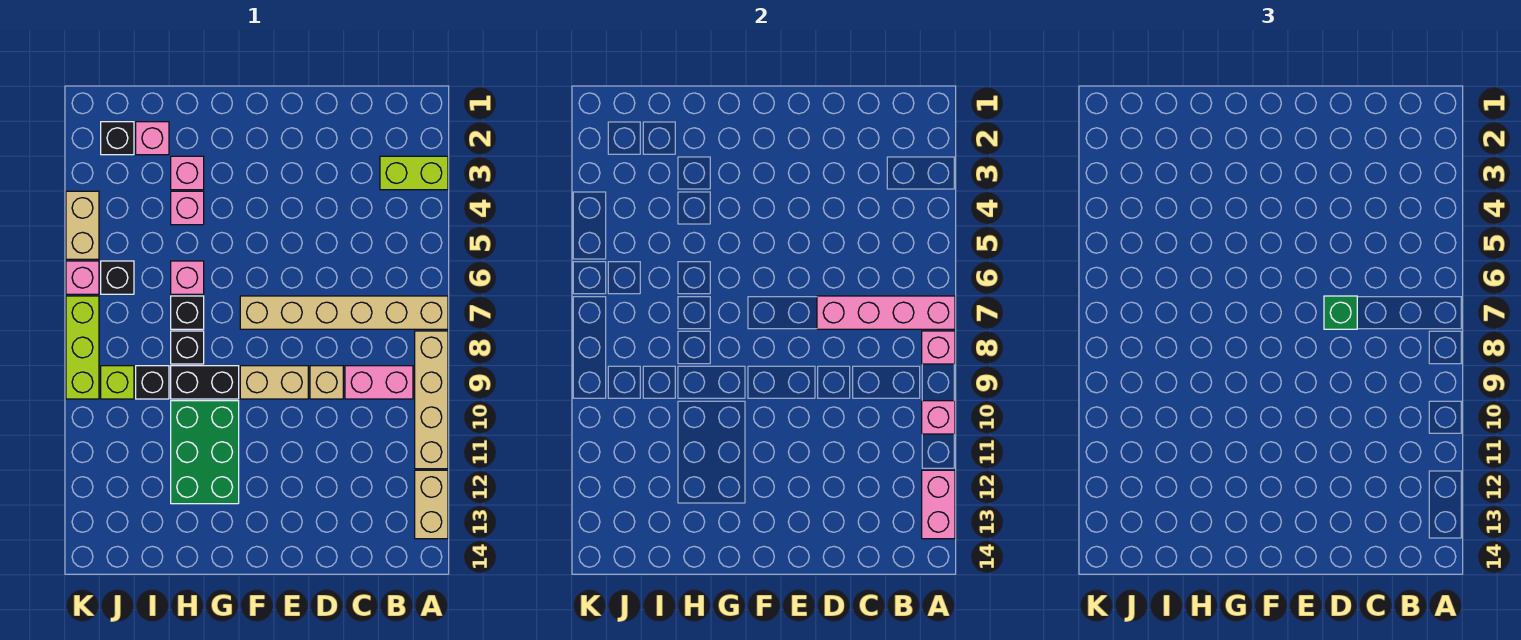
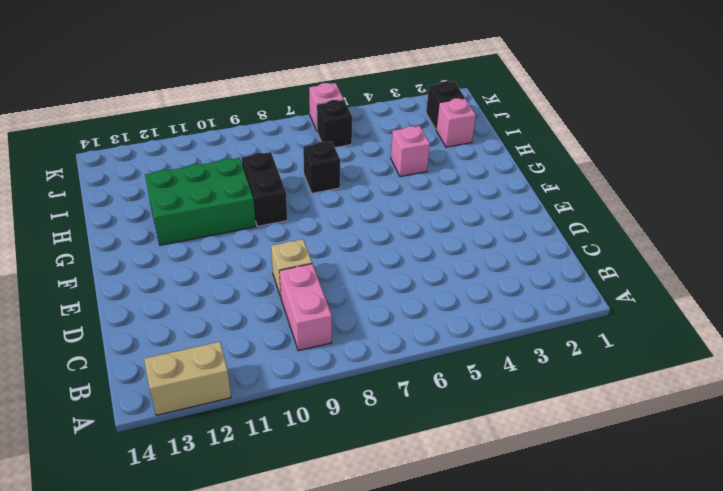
none -> lime brick A3:B3 level 1
none -> tan brick A7:F7 level 1
none -> tan brick A8:A11 level 1

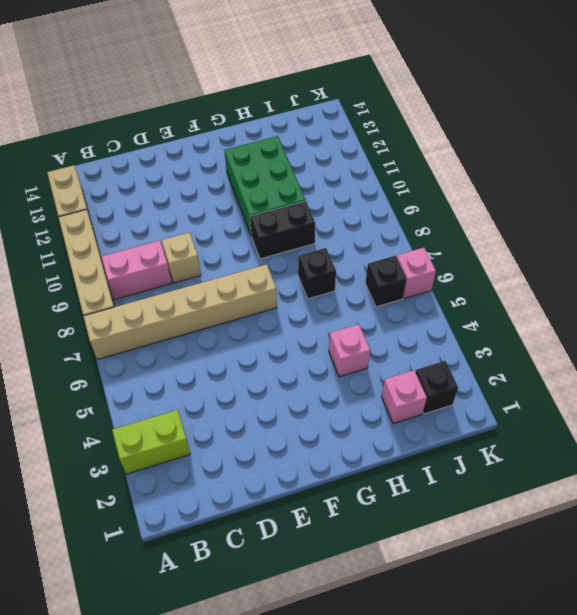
none -> tan brick E9:F9 level 1
none -> pink brick H3 level 1
none -> pink brick H6 level 1

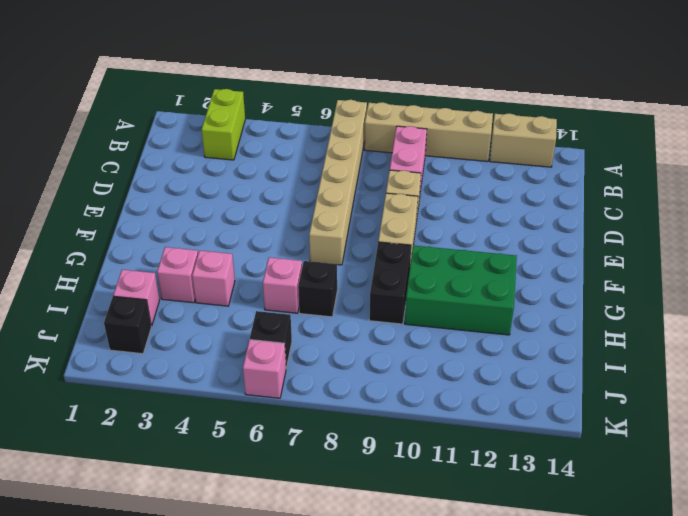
none -> black brick H8 level 1
none -> black brick I9 level 1
none -> lime brick J9 level 1

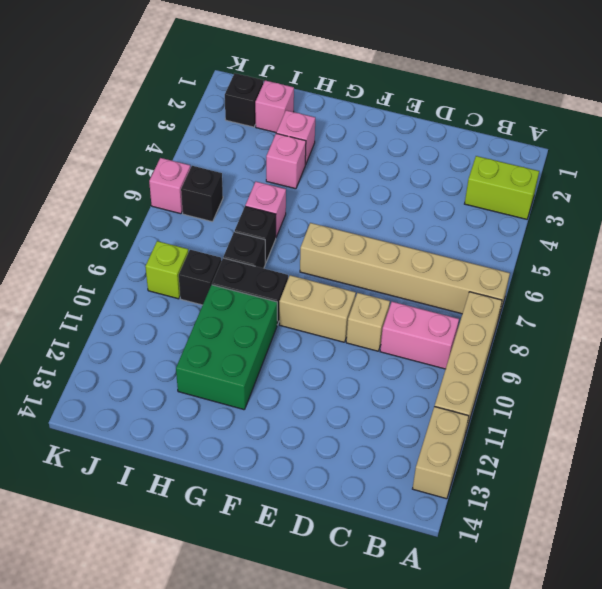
none -> tan brick K4:K5 level 1
none -> lime brick K7:K9 level 1
none -> pink brick A7:D7 level 2

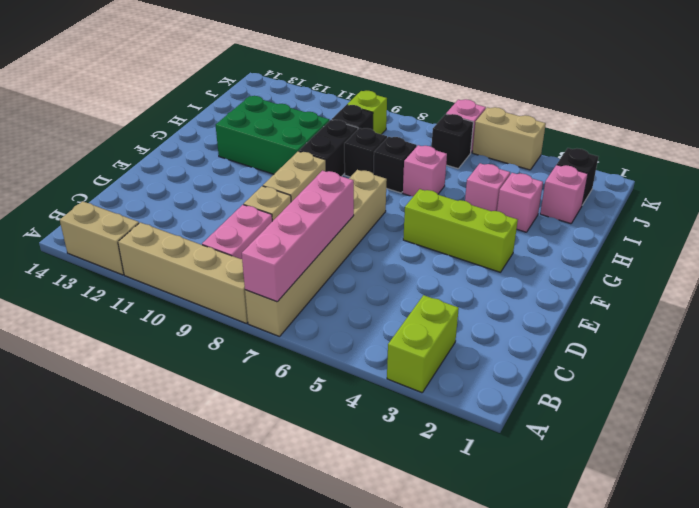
lime brick F3:F5 level 1 -> lime brick K7:K9 level 1
none -> pink brick A8 level 2
none -> pink brick A10 level 2
none -> pink brick A12:A13 level 2

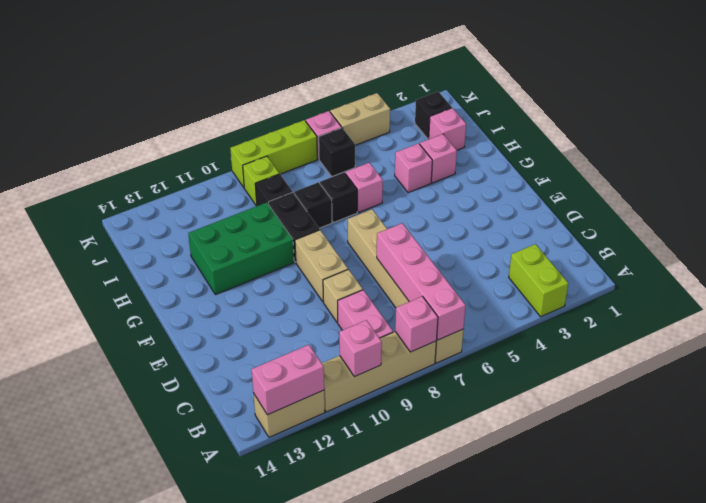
none -> green brick D7 level 3

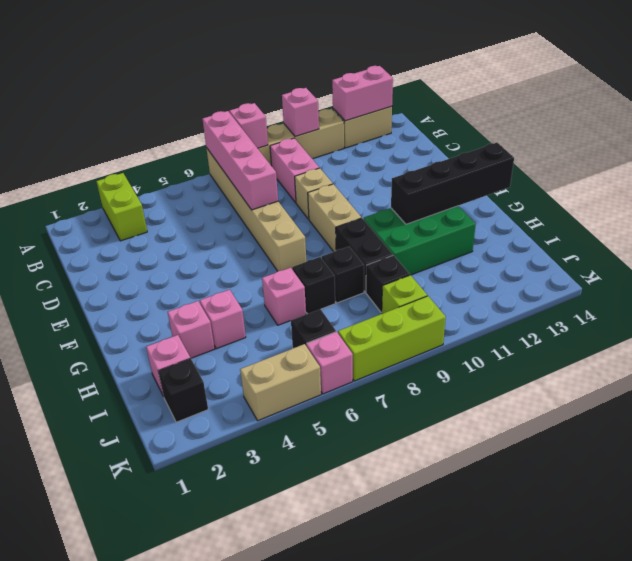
black brick G11:G14 level 2 -> none
none -> green brick D7 level 3

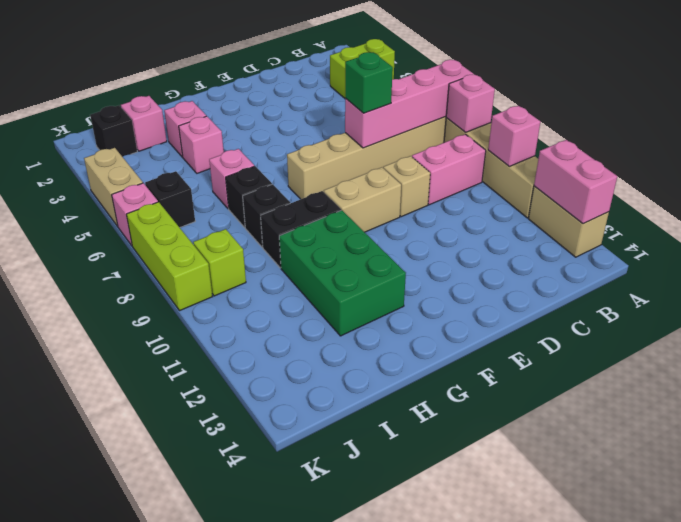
none -> black brick I9 level 1

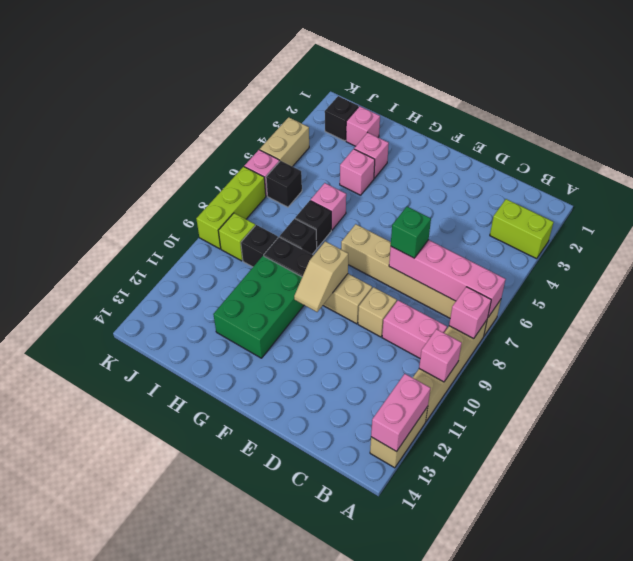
tan slope F9:F10 level 2 top 9 -> none

